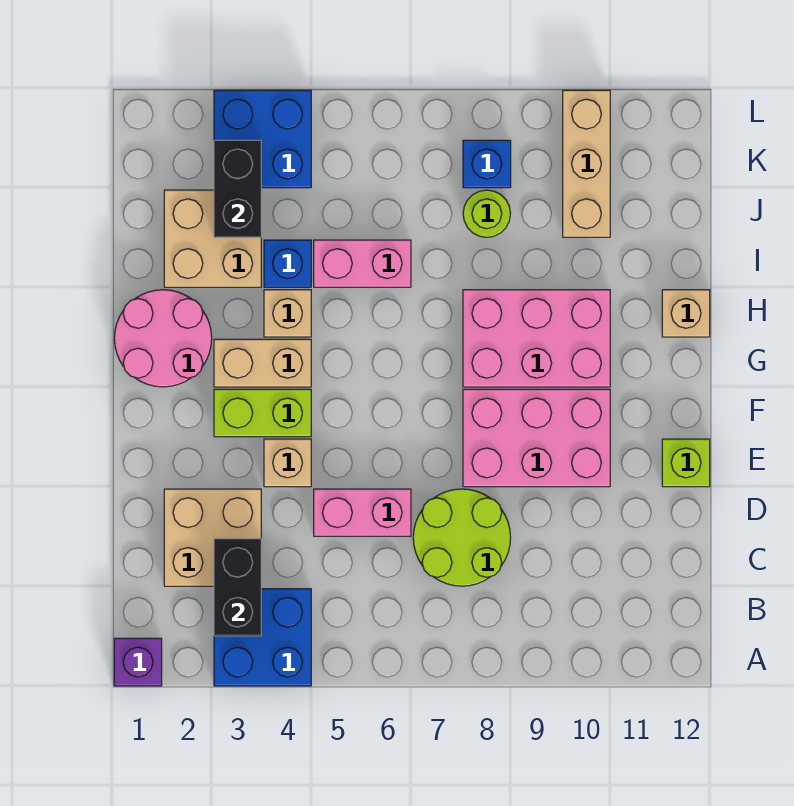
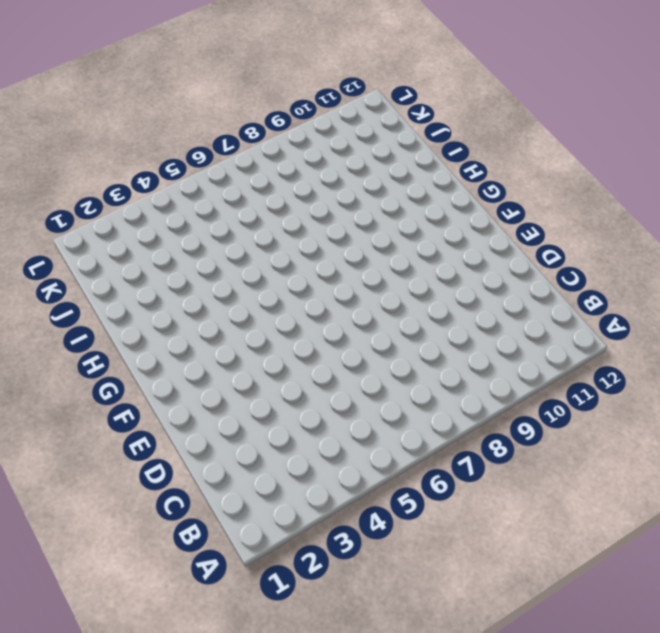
none -> purple brick A1 level 1
none -> blue brick A3:B4 level 1
none -> tan brick C2:D3 level 1

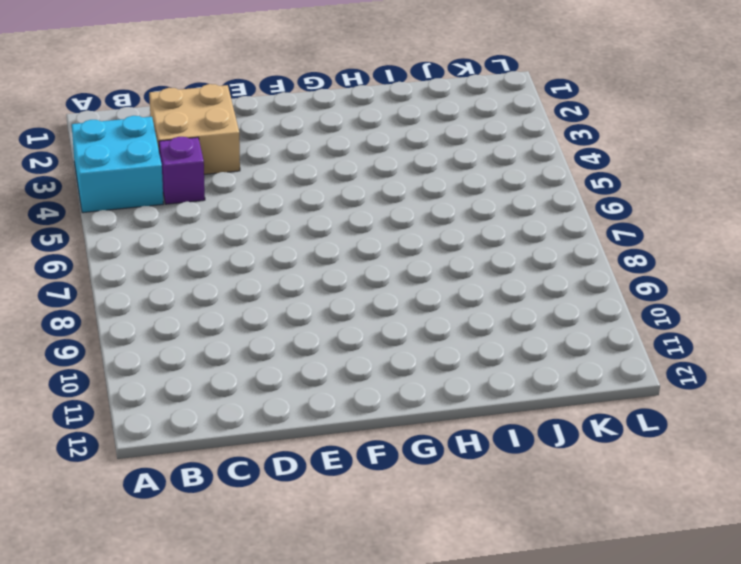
cyan brick A3:B4 level 1 -> blue brick A3:B4 level 1
purple brick C4 level 1 -> purple brick A1 level 1
none -> lime round brick C7:D8 level 1
none -> pink brick D5:D6 level 1
none -> tan brick E4 level 1

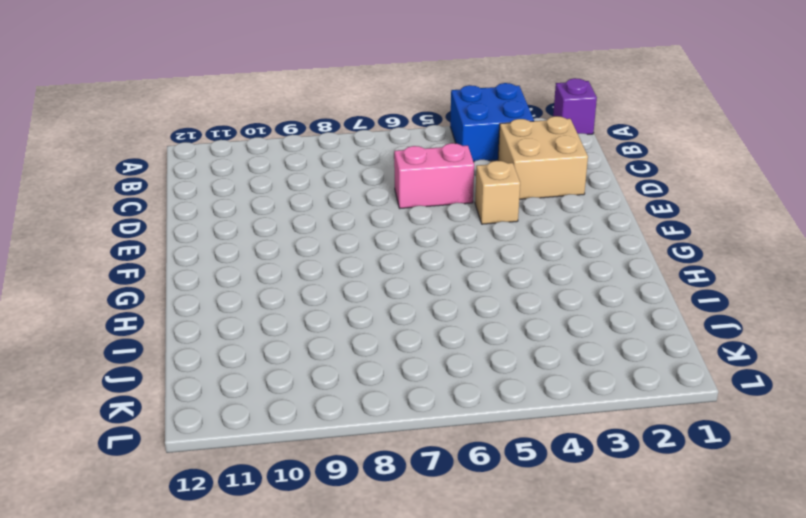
none -> lime round brick C7:D8 level 1
none -> pink brick E8:F10 level 1
none -> lime brick E12 level 1

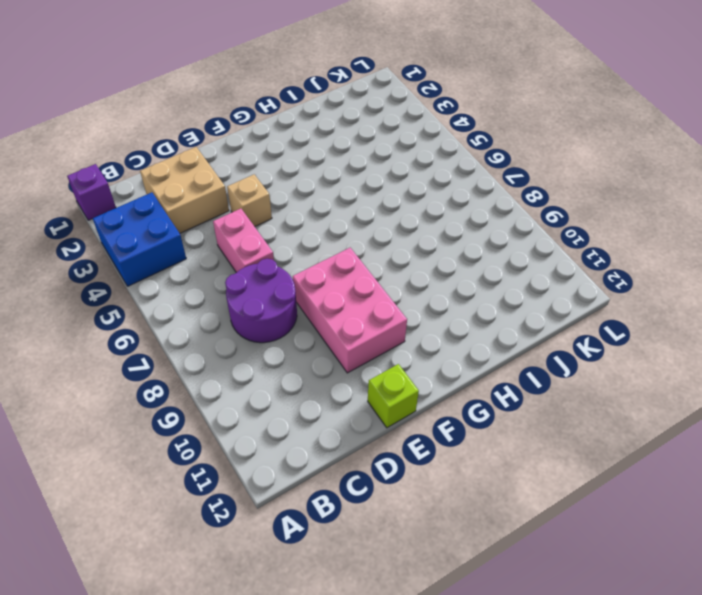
purple round brick C7:D8 level 1 -> lime round brick C7:D8 level 1
none -> lime brick F3:F4 level 1
none -> pink round brick G1:H2 level 1
none -> tan brick G3:G4 level 1

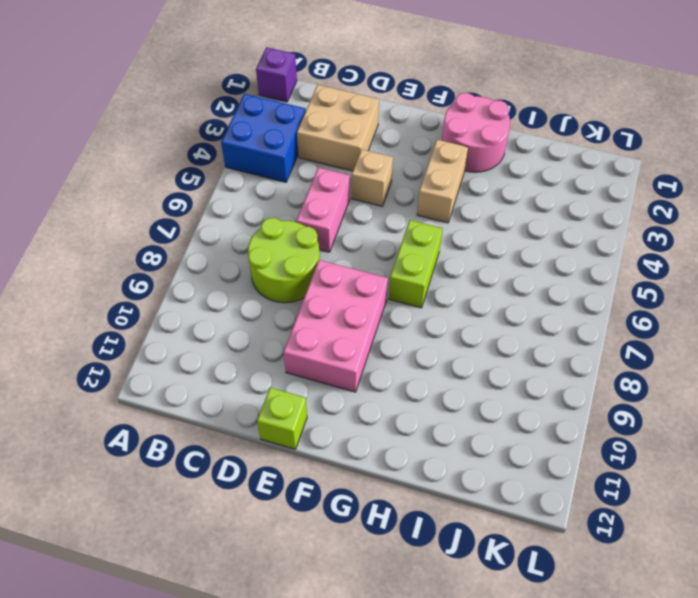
lime brick G6:G7 level 1 -> lime brick F3:F4 level 1
none -> pink brick G8:H10 level 1
none -> tan brick H4 level 1
none -> tan brick H12 level 1

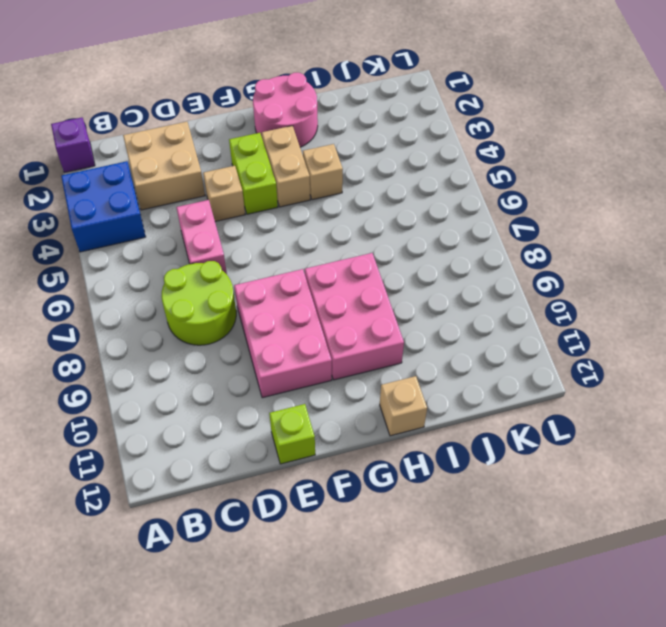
none -> tan brick I2:J3 level 1
none -> blue brick I4 level 1
none -> pink brick I5:I6 level 1

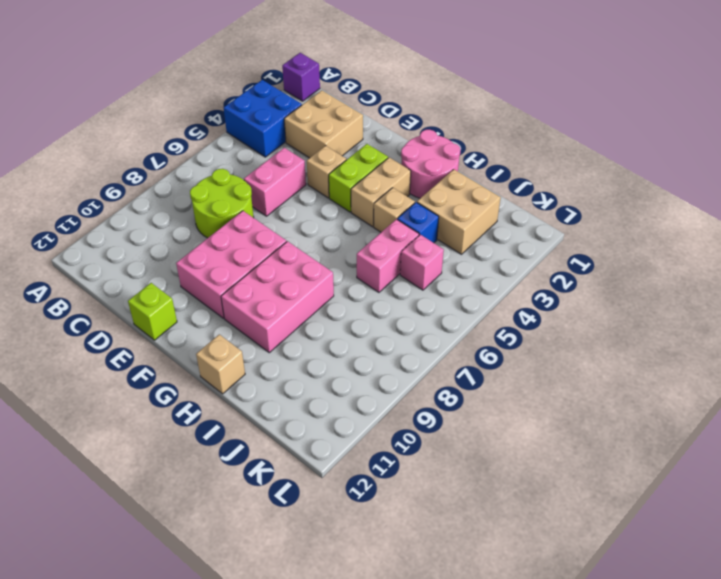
pink brick J5 level 1 -> none
none -> lime round brick J8 level 1
none -> tan brick J10:L10 level 1
none -> blue brick K3:L4 level 1

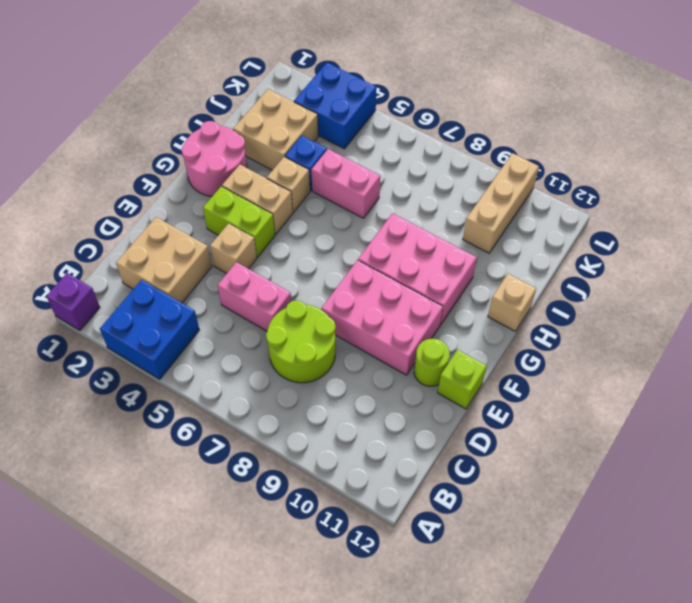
lime round brick E11 level 1 -> lime round brick J8 level 1
none -> blue brick K8 level 1
none -> black brick B3:C3 level 2
none -> black brick J3:K3 level 2

